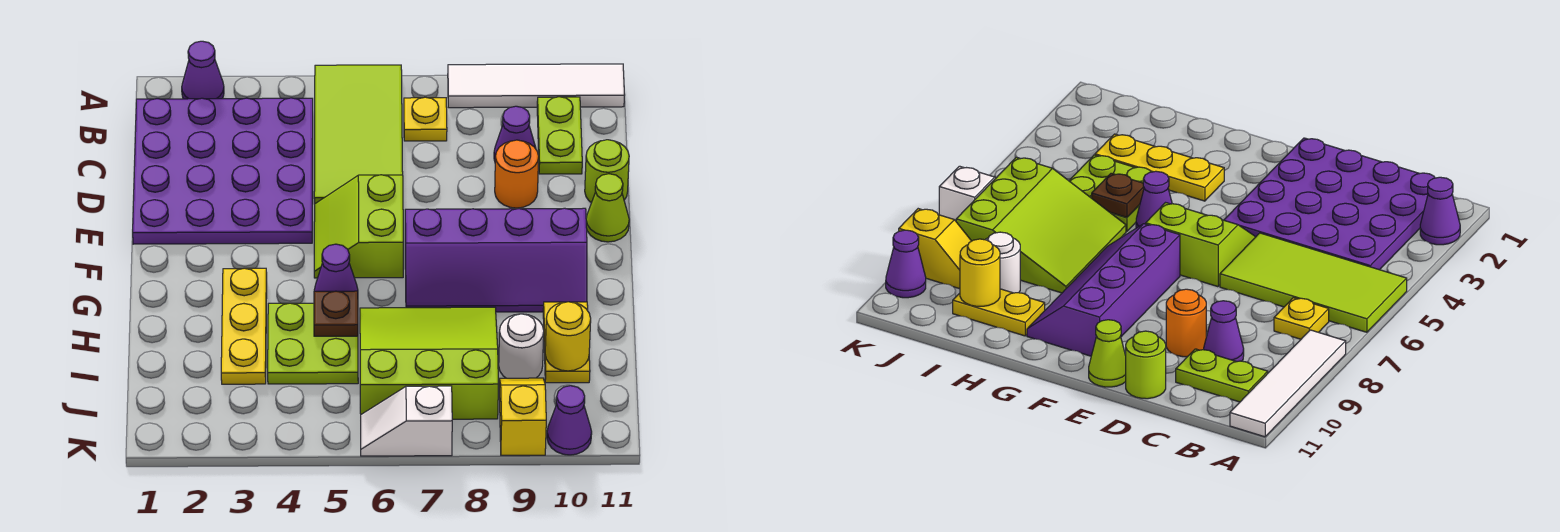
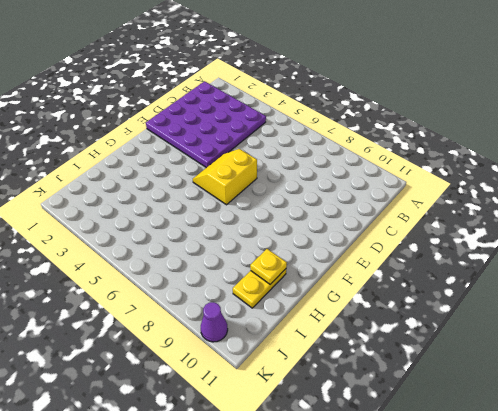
yellow slope E5:F6 level 1 top 6 -> lime slope E5:F6 level 1 top 6
yellow plate H10 level 2 -> yellow plate B7 level 1
none -> purple cone A2 level 1
none -> lime tile A5:D6 level 1
none -> white tile A8:A11 level 1

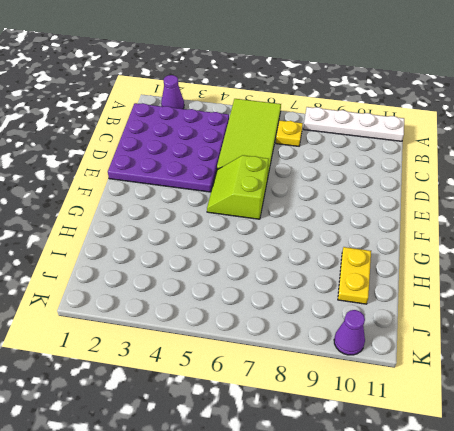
white plate A8:A11 level 1 -> white tile A8:A11 level 1
none -> lime plate B10:C10 level 1
none -> purple cone C9 level 1
none -> orange round brick D9 level 1

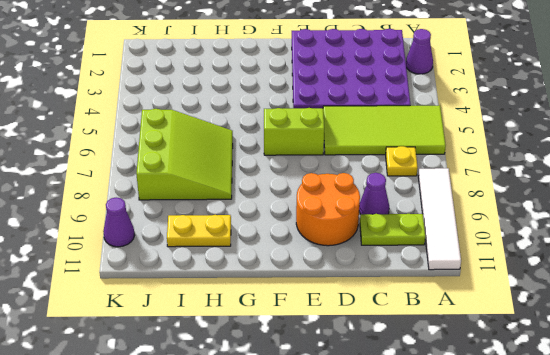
orange round brick D9:E10 level 1 -> orange round brick D9 level 1
none -> lime round brick D11 level 1
none -> lime cone E11 level 1
none -> purple slope F7:G10 level 1 top F

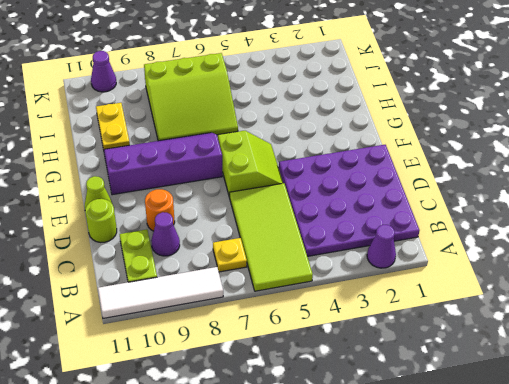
none -> yellow plate G3:I3 level 1
none -> purple cone G5 level 1
none -> lime plate H4:I5 level 1

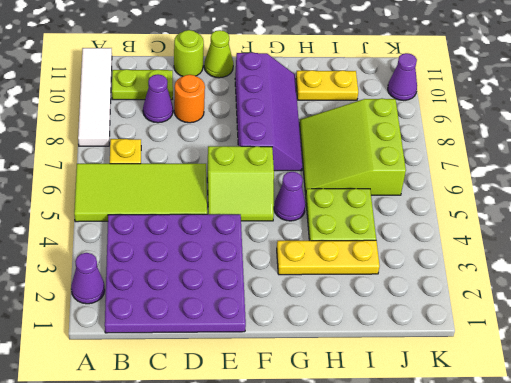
none -> white round brick I9 level 1
none -> yellow slope J9:K9 level 1 top K
none -> white slope K6:K7 level 1 top 7

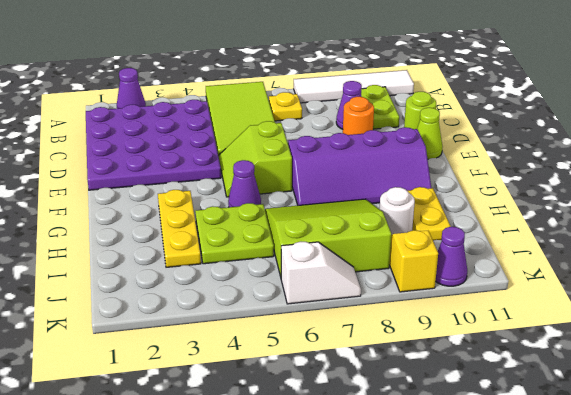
white slope K6:K7 level 1 top 6 -> white slope K6:K7 level 1 top 7
none -> brown plate H5 level 2
none -> yellow round brick I10 level 2

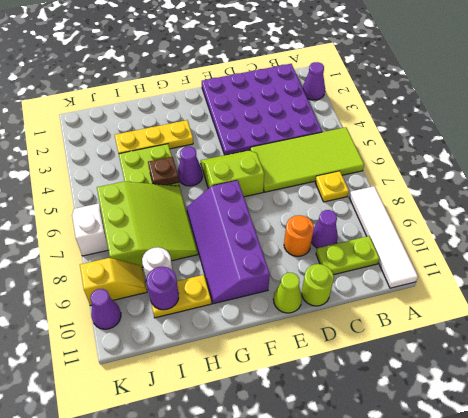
purple round brick I10 level 2 -> yellow round brick I10 level 2

